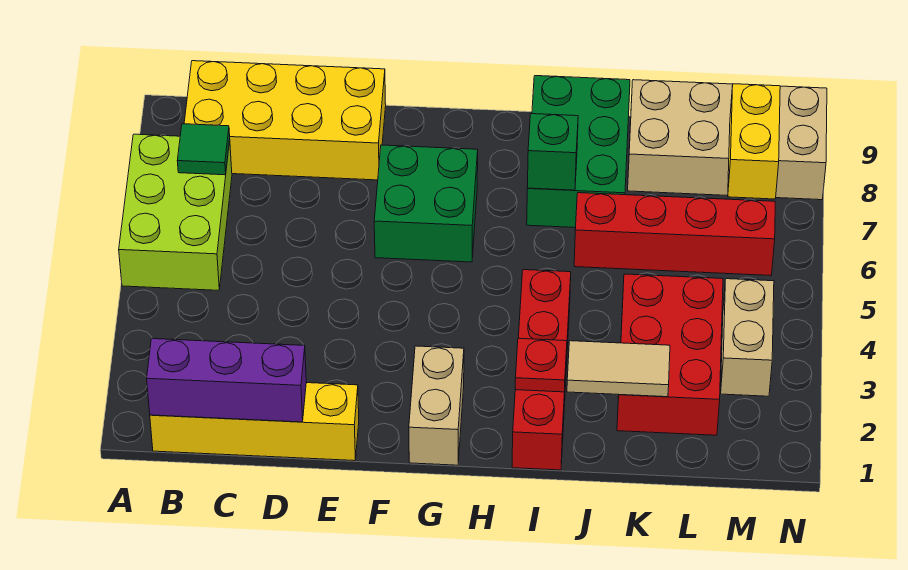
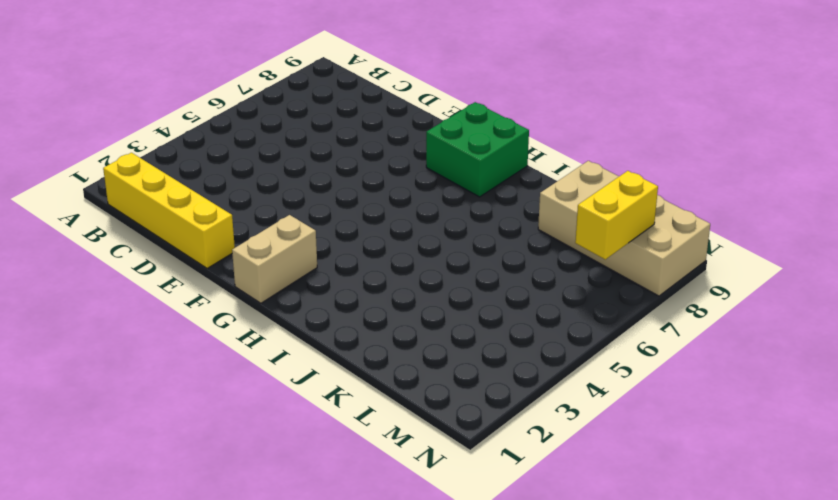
green brick G8:H9 level 1 -> green brick F6:G7 level 1
none -> lime brick A5:B7 level 1
none -> yellow brick B8:E9 level 1
none -> red brick I1:I4 level 1

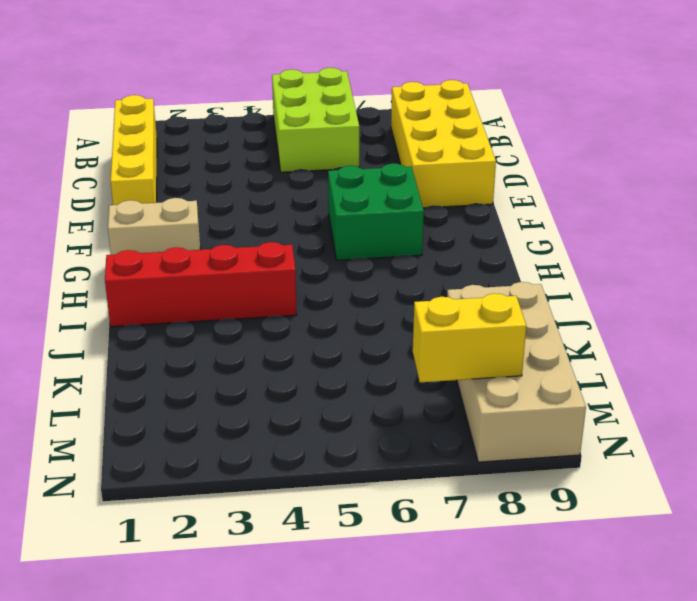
lime brick A5:C6 level 1 -> lime brick A5:B7 level 1
none -> green brick I7:J9 level 1
none -> red brick J6:M6 level 1
none -> red brick K2:L4 level 1

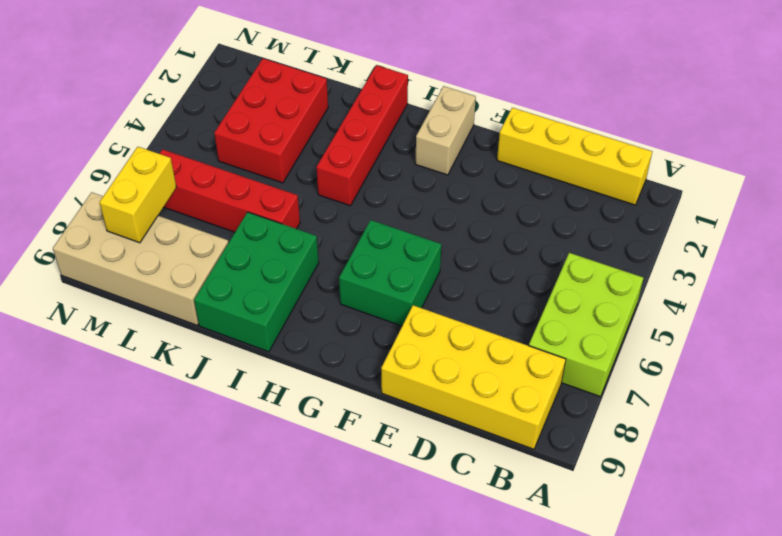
none -> tan brick M3:M4 level 1
none -> purple brick B1:D1 level 2
none -> green tile B7 level 2

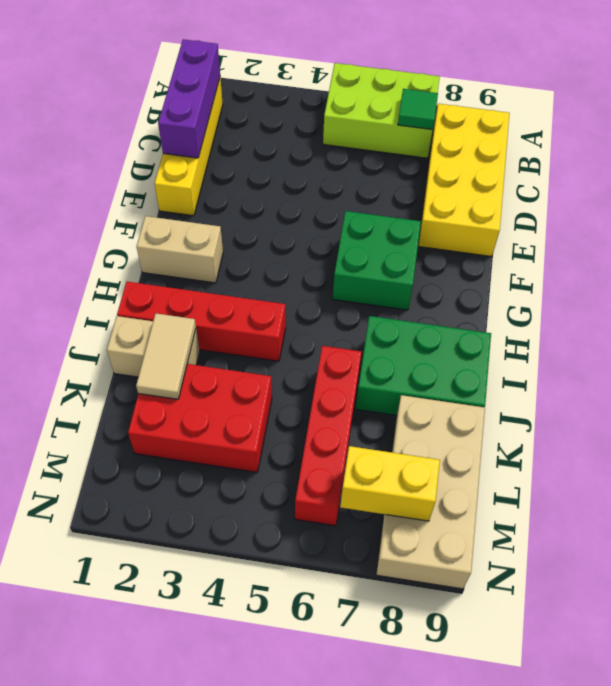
tan brick J1:J2 level 1 -> tan brick M3:M4 level 1
none -> red plate I2 level 2
none -> green brick I7 level 2

